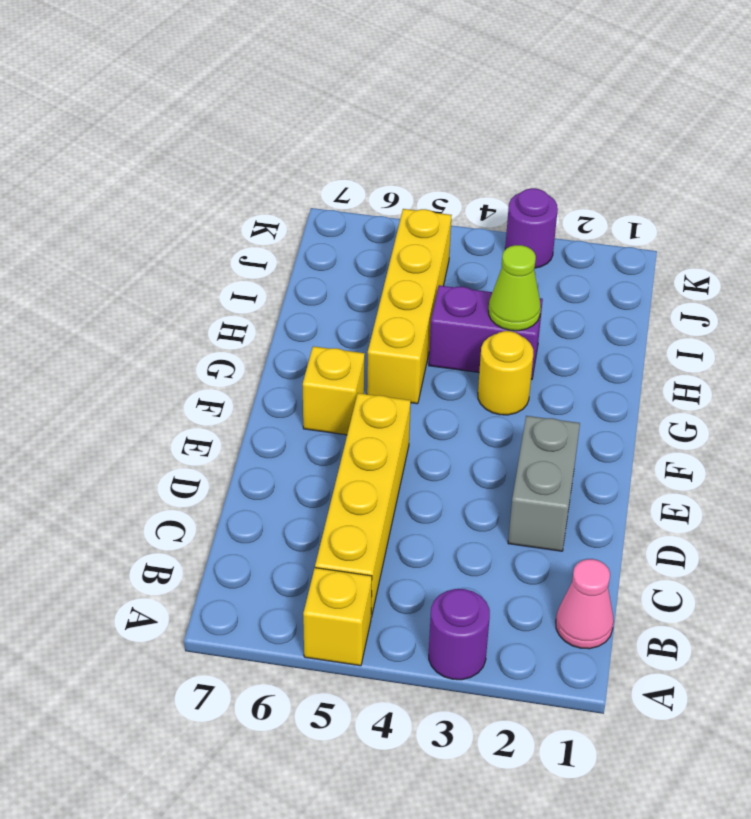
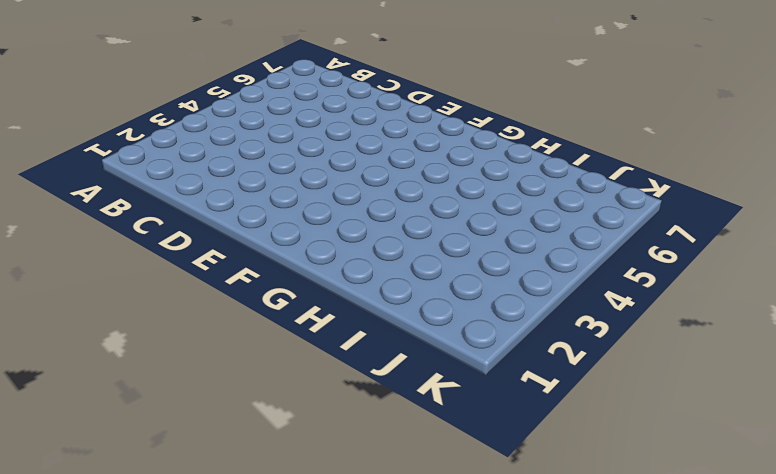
none -> purple round brick A3 level 1
none -> yellow brick A5 level 1

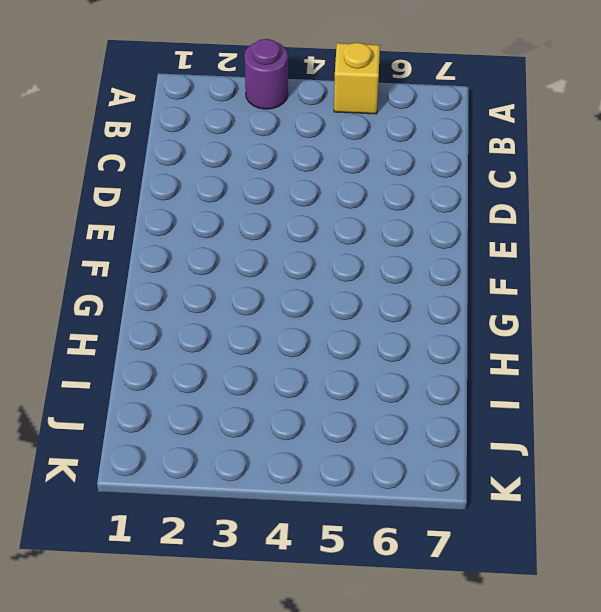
none -> pink cone B1 level 1
none -> yellow brick B5:E5 level 1

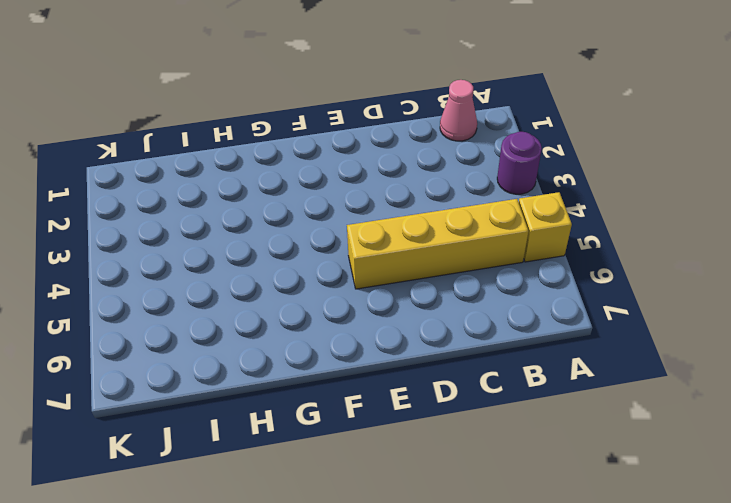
none -> grey brick D2:E2 level 1
none -> yellow brick F6 level 1

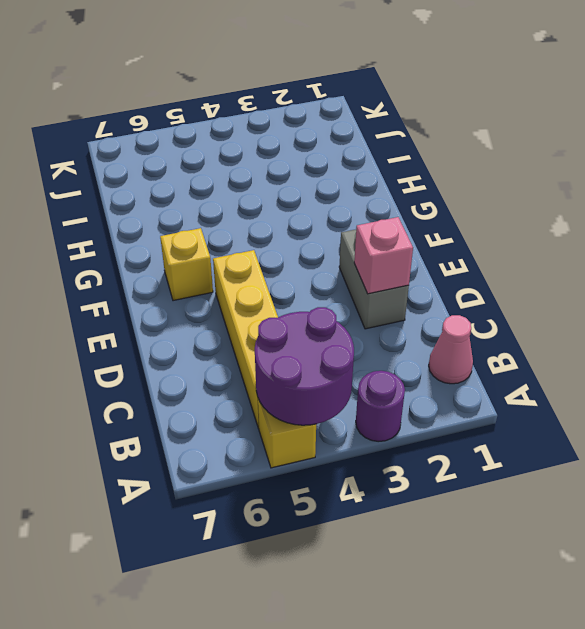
purple round brick A4:B5 level 2 -> none
pink brick D2 level 2 -> none
none -> yellow round brick G3 level 1
none -> yellow brick G5:J5 level 1

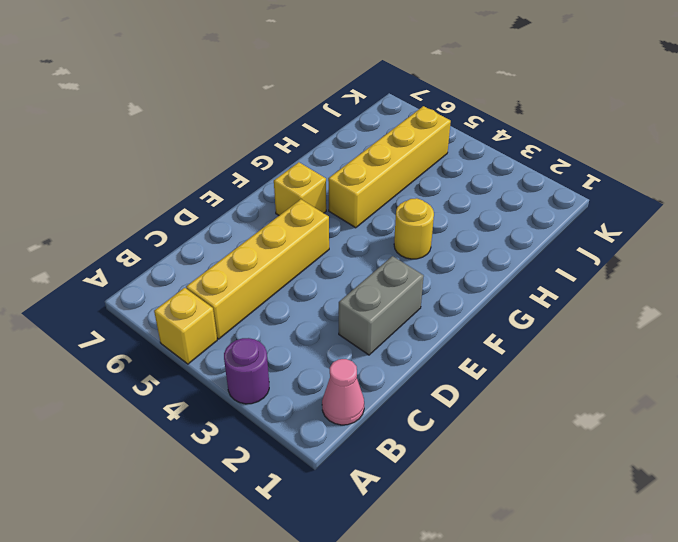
none -> purple brick H3:H4 level 1
none -> purple round brick K3 level 1

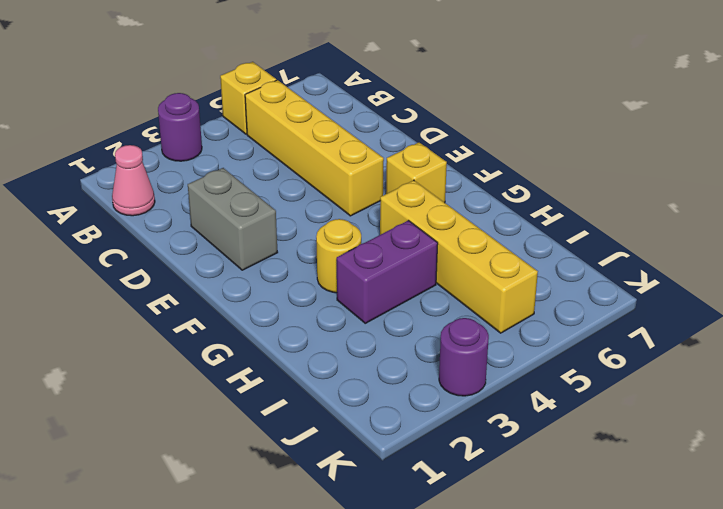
none -> lime cone H3 level 2

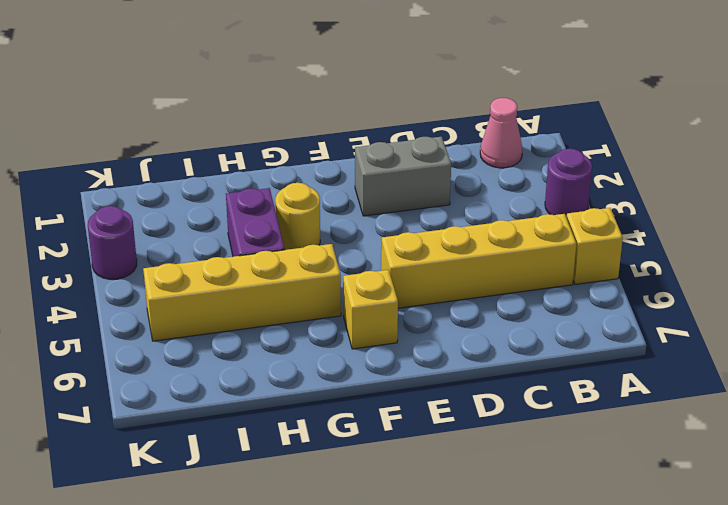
none -> lime cone H3 level 2

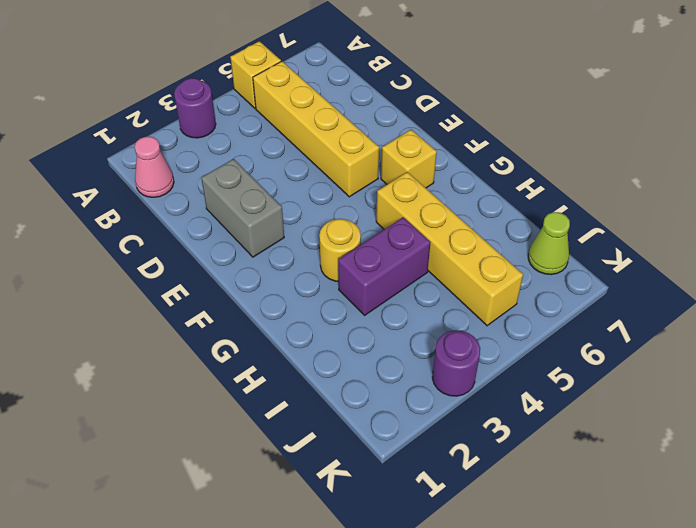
lime cone J7 level 1 -> lime cone H3 level 2

